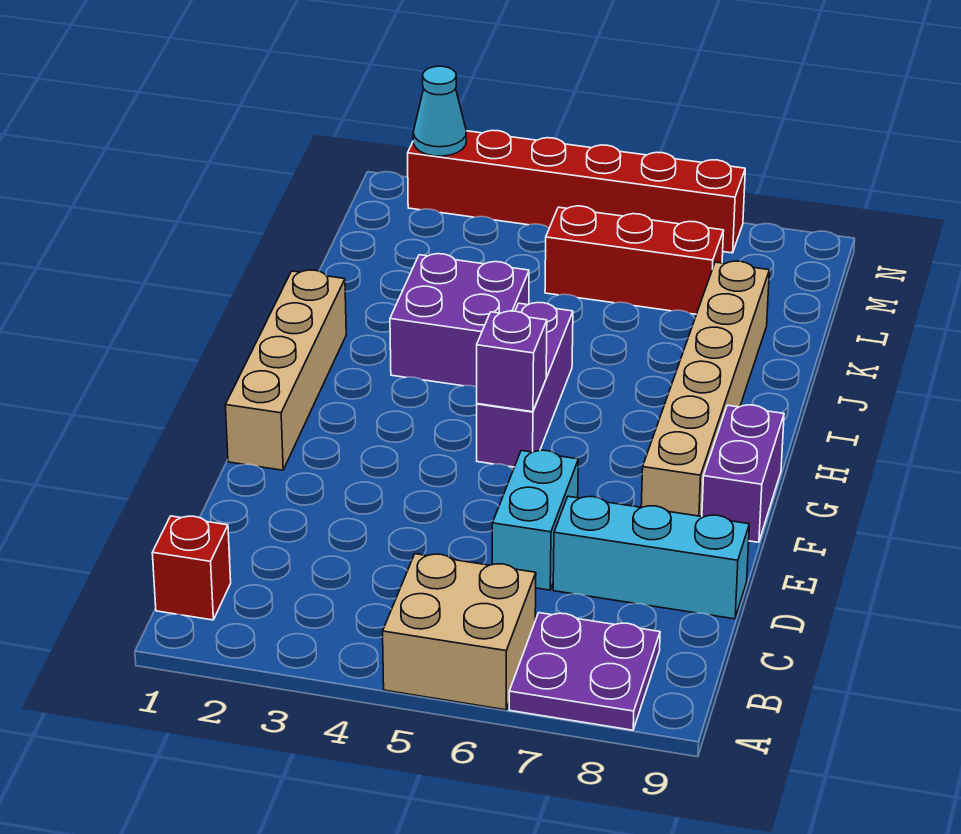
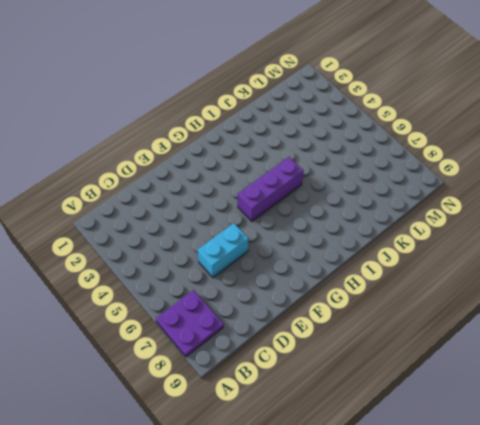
none -> tan brick A5:B6 level 1
none -> red brick B1 level 1
none -> cyan brick D7:D9 level 1

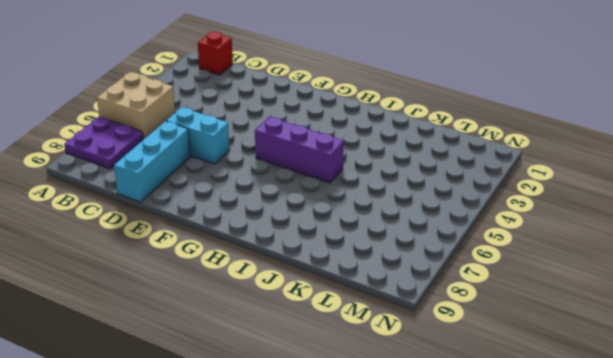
none -> tan brick F1:I1 level 1
none -> tan brick F8:K8 level 1
none -> purple brick F9:G9 level 1

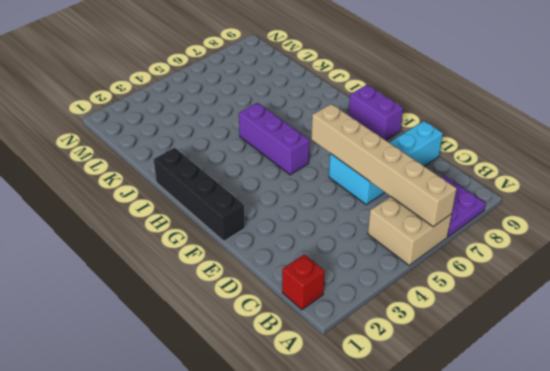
tan brick A6:F6 level 2 -> tan brick F8:K8 level 1
black brick F1:I1 level 1 -> tan brick F1:I1 level 1
none -> purple brick I3:J4 level 1
none -> red brick L5:L7 level 1
none -> red brick N2:N7 level 1

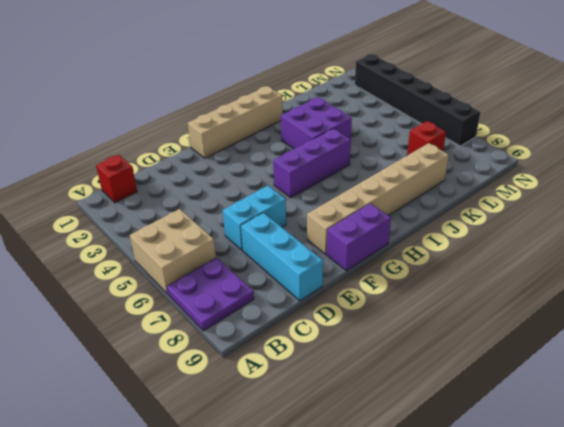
red brick L7 level 1 -> red brick L5:L7 level 1
black brick N2:N7 level 1 -> red brick N2:N7 level 1
none -> purple brick G5 level 2
none -> cyan cone N2 level 2

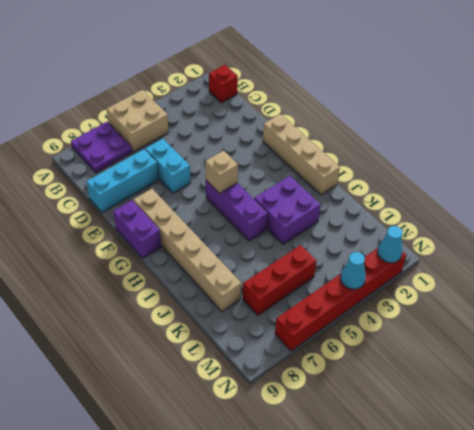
tan brick G5 level 2 -> purple brick G5 level 2
cyan cone N4 level 2 -> none

